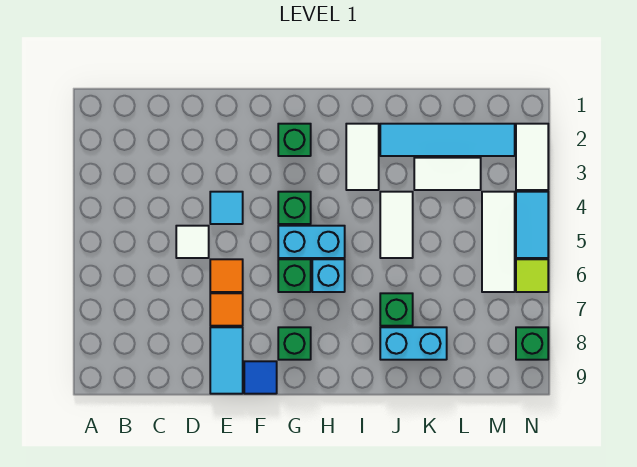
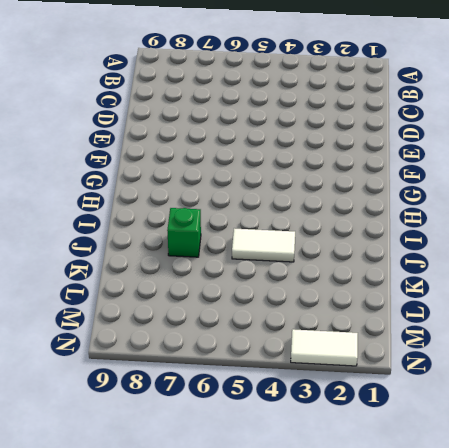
none -> white tile D5 level 1
none -> cyan tile E4 level 1
none -> orange tile E6 level 1

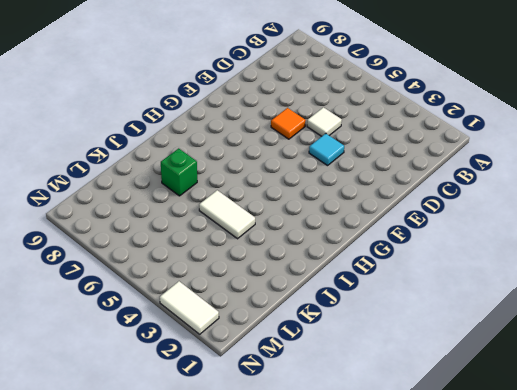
none -> orange tile E7 level 1
none -> cyan tile E8:E9 level 1
none -> blue tile F9 level 1

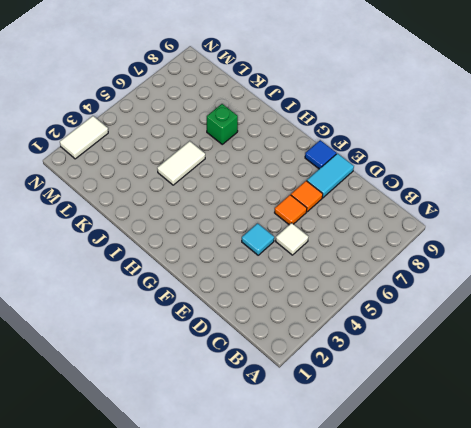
none -> green brick G2 level 1
none -> green brick G4 level 1
none -> cyan brick G5:H5 level 1

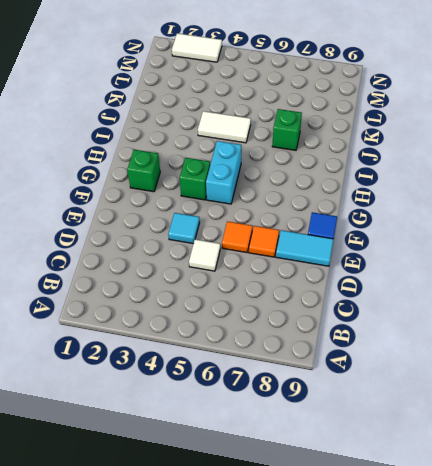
none -> green brick G6 level 1
none -> green brick G8 level 1
none -> cyan brick H6 level 1

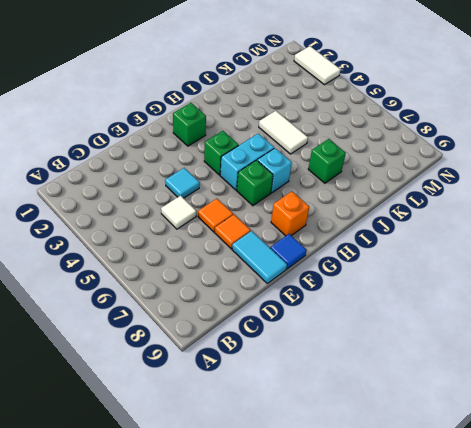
orange brick G8 level 1 -> green brick G8 level 1
none -> white tile I2:I3 level 1
none -> cyan tile J2:M2 level 1
none -> cyan brick J8:K8 level 1

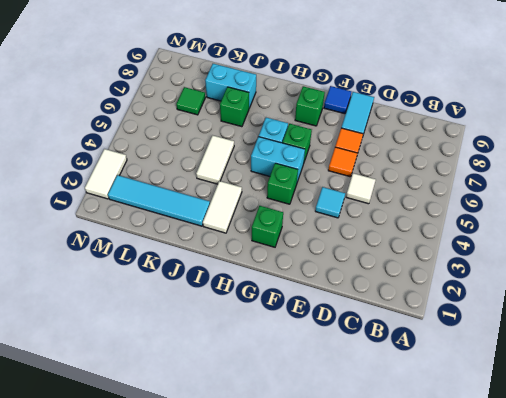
green tile L7 level 1 -> none
none -> white tile K3:L3 level 1
none -> white tile M4:M6 level 1
none -> cyan tile N4:N5 level 1

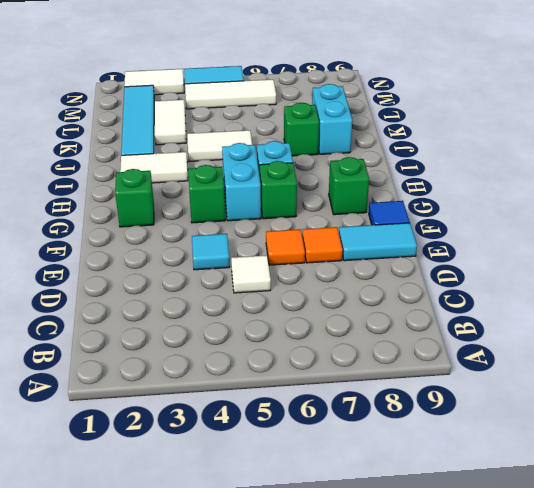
none -> lime tile N6 level 1
none -> green brick N8 level 1

